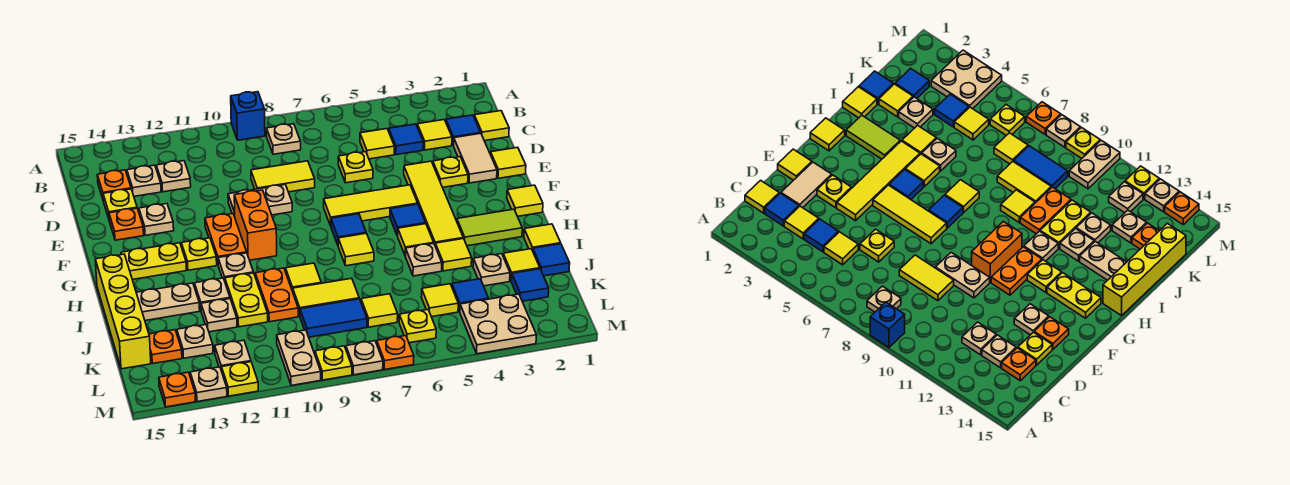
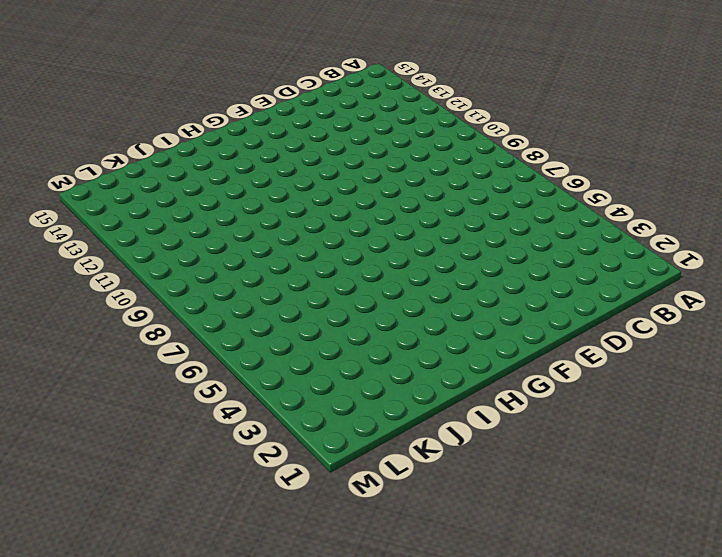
none -> blue brick A9 level 1
none -> tan plate B8 level 1
none -> yellow tile C1 level 1
none -> blue tile C2 level 1

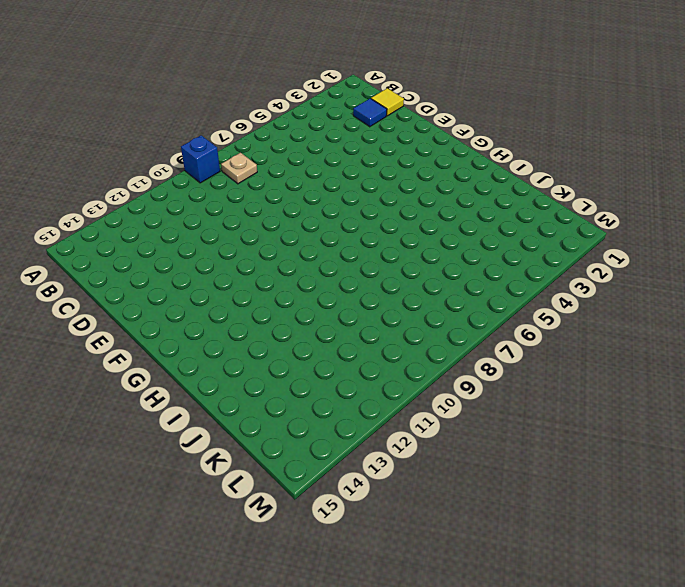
none -> yellow tile C3 level 1
none -> blue tile C4 level 1
none -> yellow tile C5 level 1
none -> tan plate C12 level 1

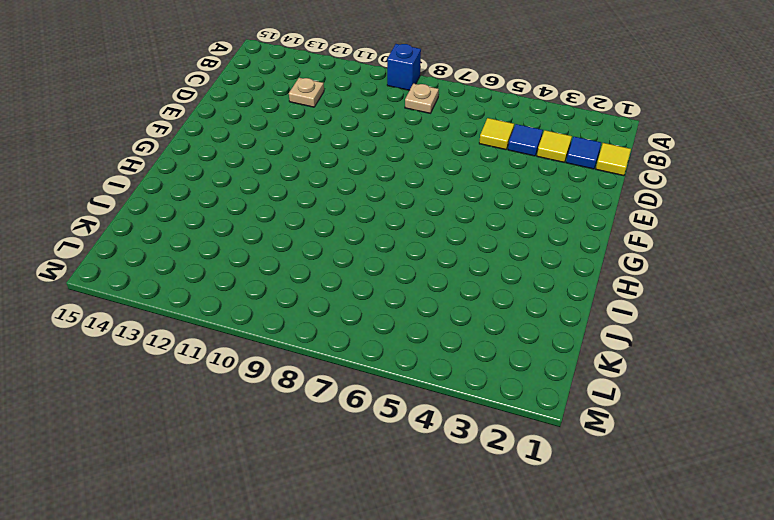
none -> tan plate C13 level 1
none -> orange plate C14 level 1
none -> tan tile D2:E2 level 1
none -> yellow plate D6 level 1

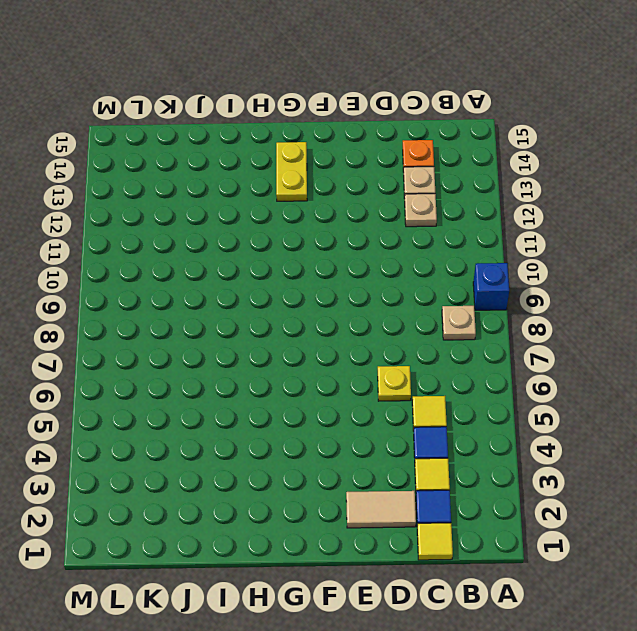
none -> yellow tile D8:D9 level 1
none -> yellow plate D14 level 1
none -> yellow tile E1 level 1
none -> yellow plate E3 level 1

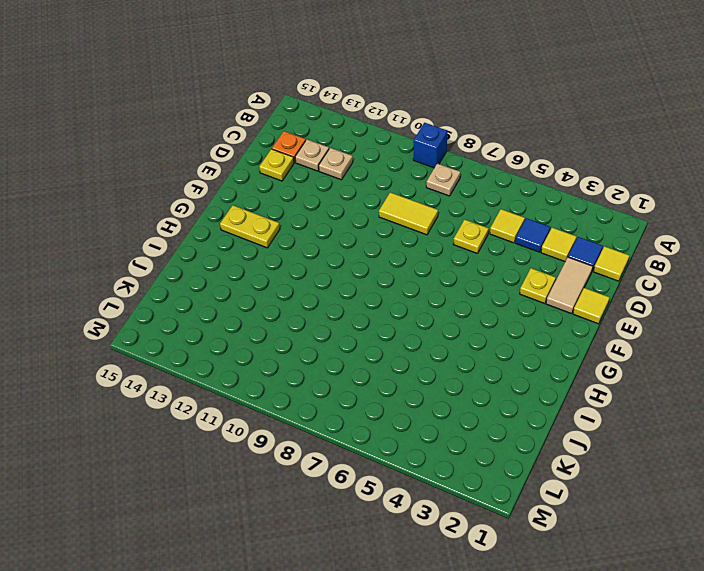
none -> yellow tile E4:H4 level 1
none -> tan plate E9:E10 level 1
none -> tan plate E13 level 1
none -> orange plate E14 level 1

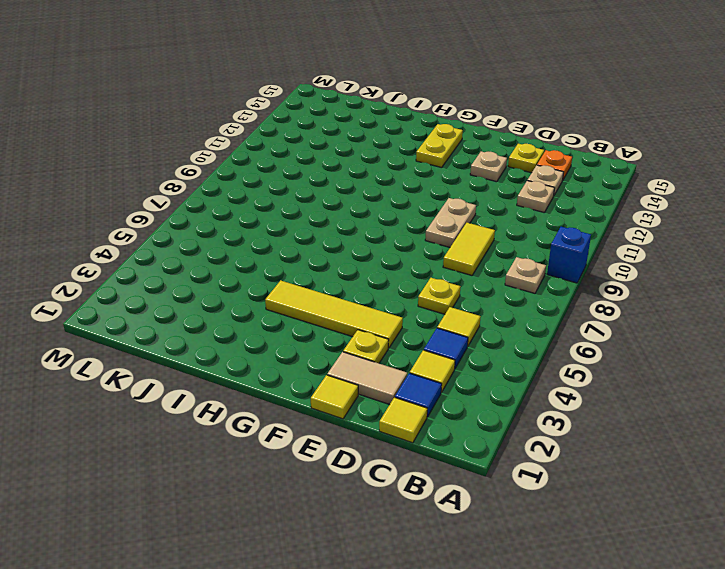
none -> orange plate E14 level 1
none -> yellow tile F5:F7 level 1
none -> orange brick F10:G10 level 1
none -> orange plate F11:G11 level 1

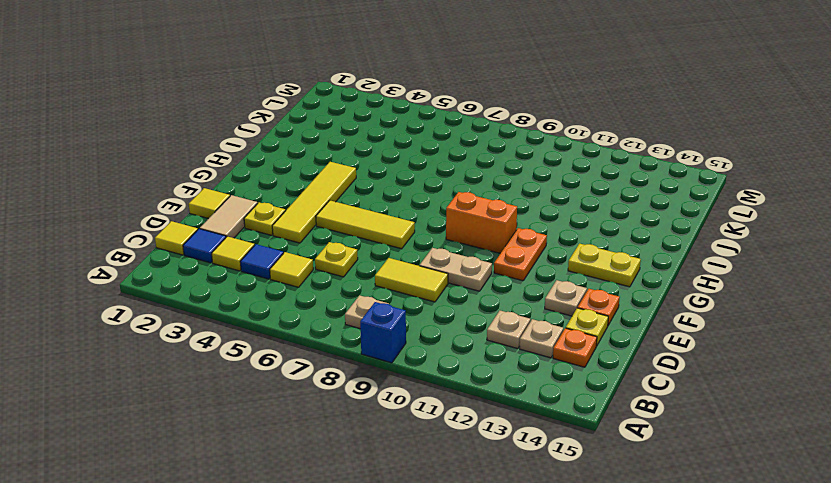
orange brick G9:G10 level 1 -> orange brick F10:G10 level 1
none -> yellow tile G1 level 1
none -> blue tile G5 level 1
none -> blue tile G7 level 1
none -> yellow plate G12 level 1

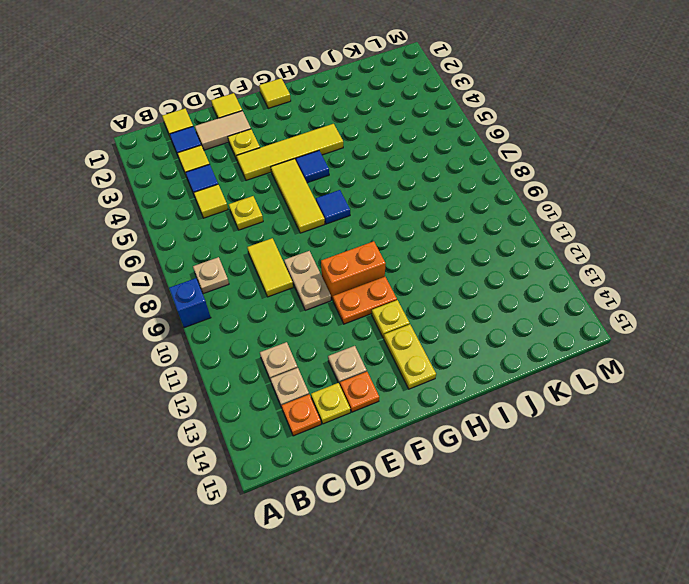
none -> lime tile H2:H3 level 1
none -> yellow tile H5 level 1
none -> yellow tile H7 level 1
none -> tan plate H11 level 1

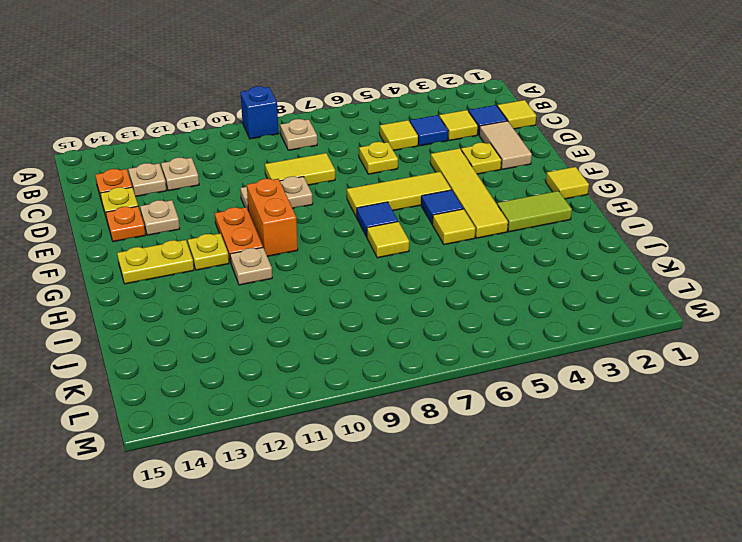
none -> yellow tile E1 level 1
none -> yellow brick H15:K15 level 1
none -> yellow tile I1 level 1
none -> yellow tile I4 level 1

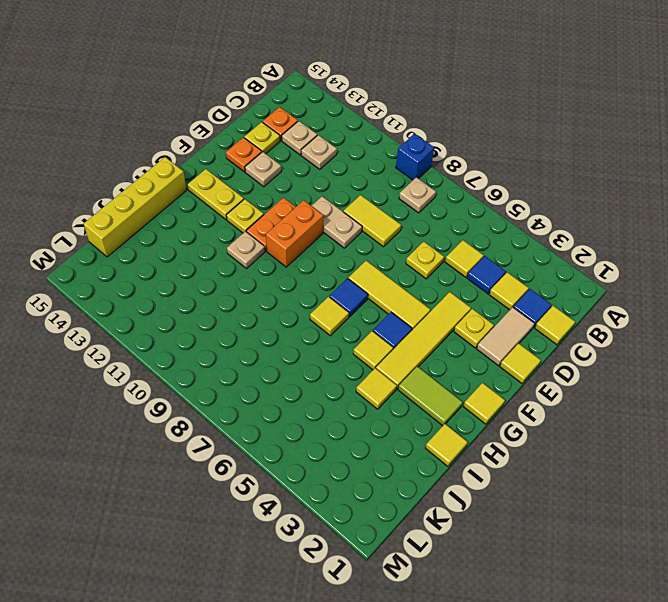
none -> tan plate I5 level 1
none -> yellow tile I9 level 1
none -> orange plate I10:J10 level 1
none -> yellow plate I11:J11 level 1

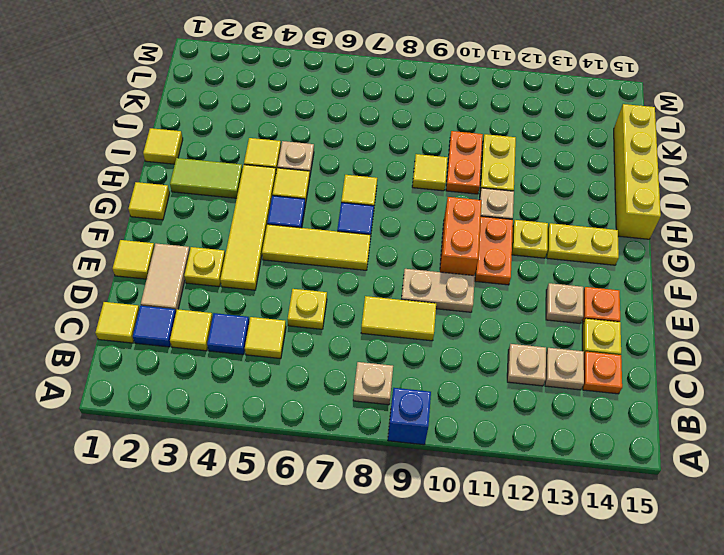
none -> tan plate I12 level 1
none -> tan plate I13:I14 level 1
none -> blue tile J1 level 1
none -> yellow tile J2 level 1

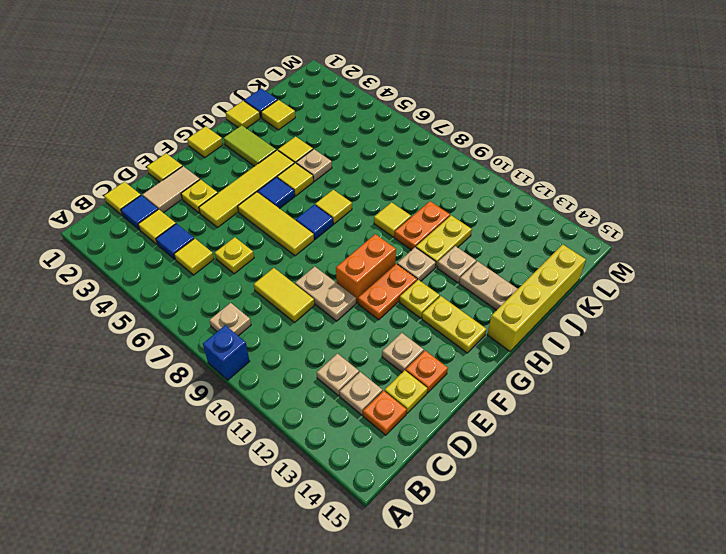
none -> tan plate J3 level 1
none -> yellow tile J8:J9 level 1
none -> tan plate J12 level 1
none -> blue tile K2 level 1

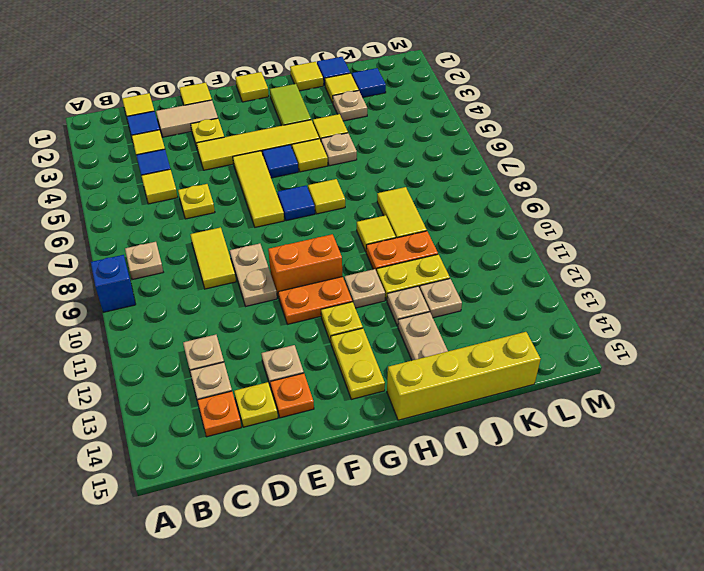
none -> blue tile K4 level 1
none -> yellow tile K5 level 1
none -> yellow tile K7 level 1
none -> blue tile K8:K9 level 1

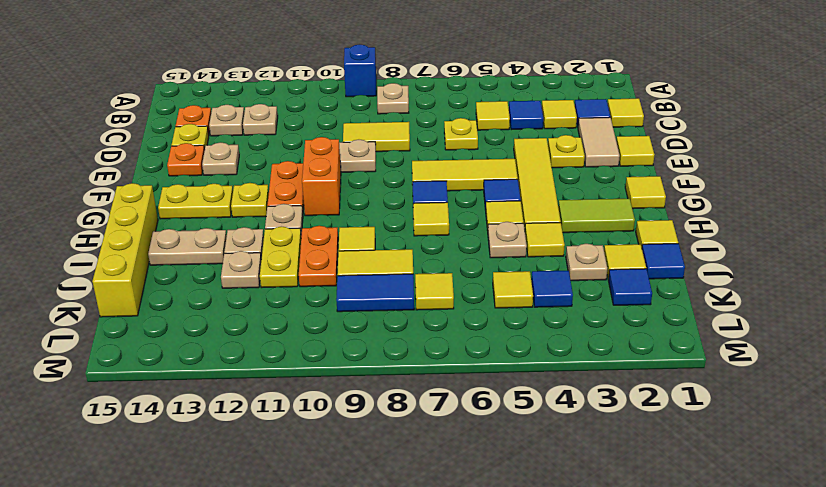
none -> tan plate K13 level 1
none -> orange plate K14 level 1
none -> tan plate L3:M4 level 1
none -> yellow plate L6 level 1

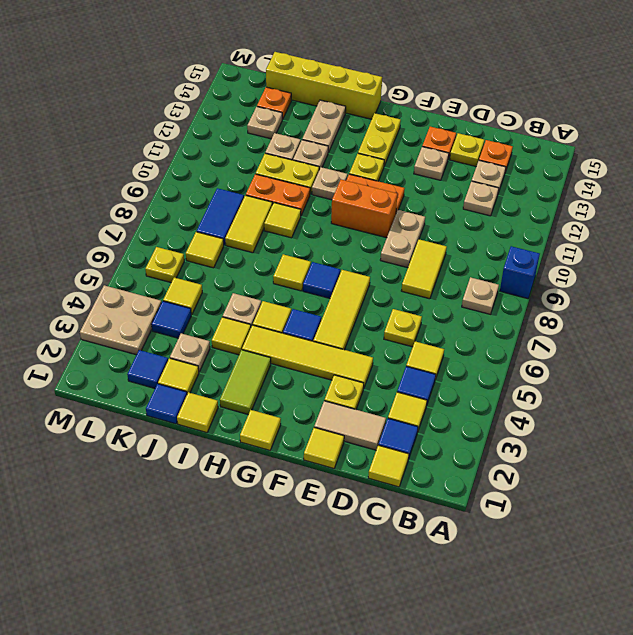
none -> tan plate L10:M10 level 1
none -> tan plate L12 level 1
none -> orange plate M7 level 1
none -> tan plate M8 level 1

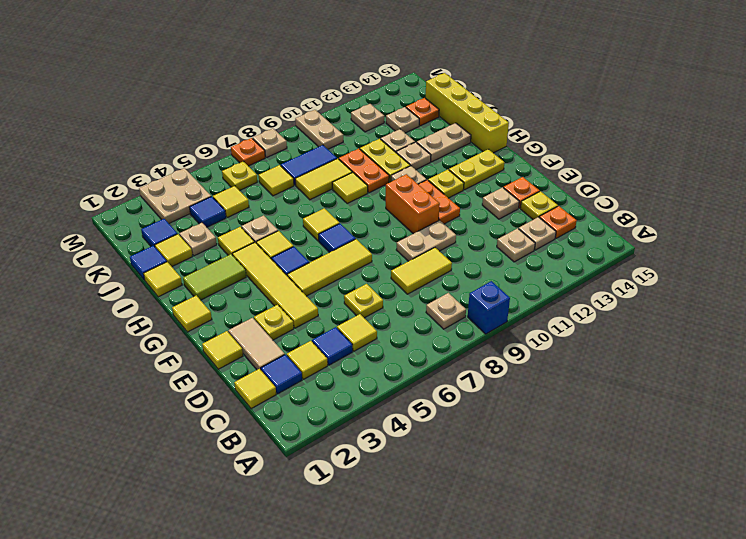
none -> yellow plate M9 level 1
none -> yellow plate M12 level 1
none -> tan plate M13 level 1
none -> orange plate M14 level 1

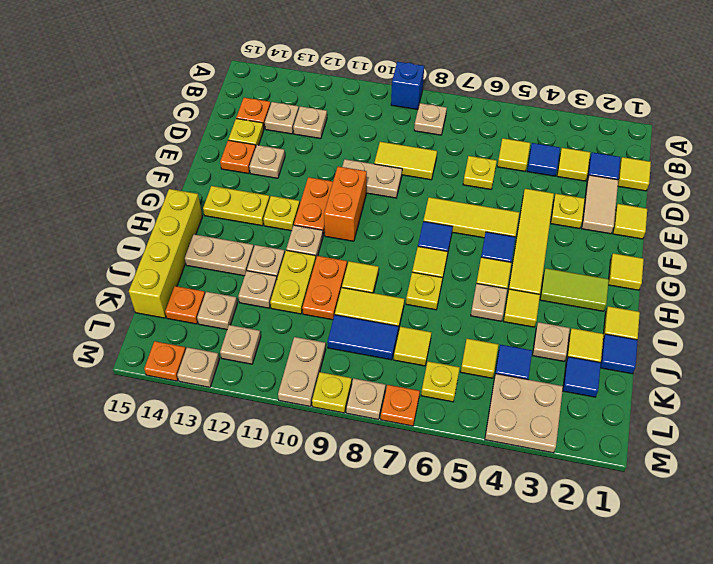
yellow plate I7 level 1 -> yellow plate M12 level 1

